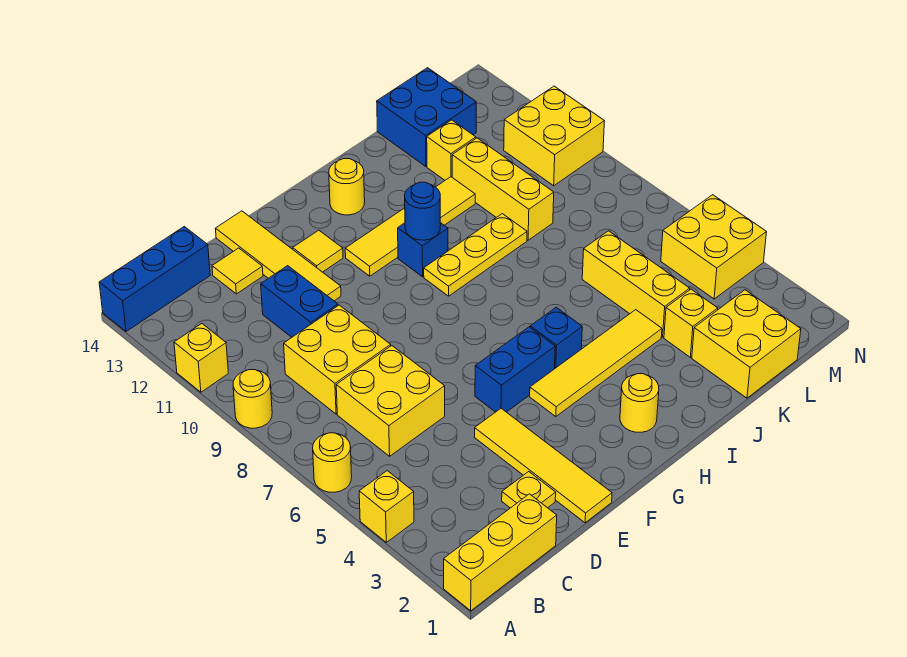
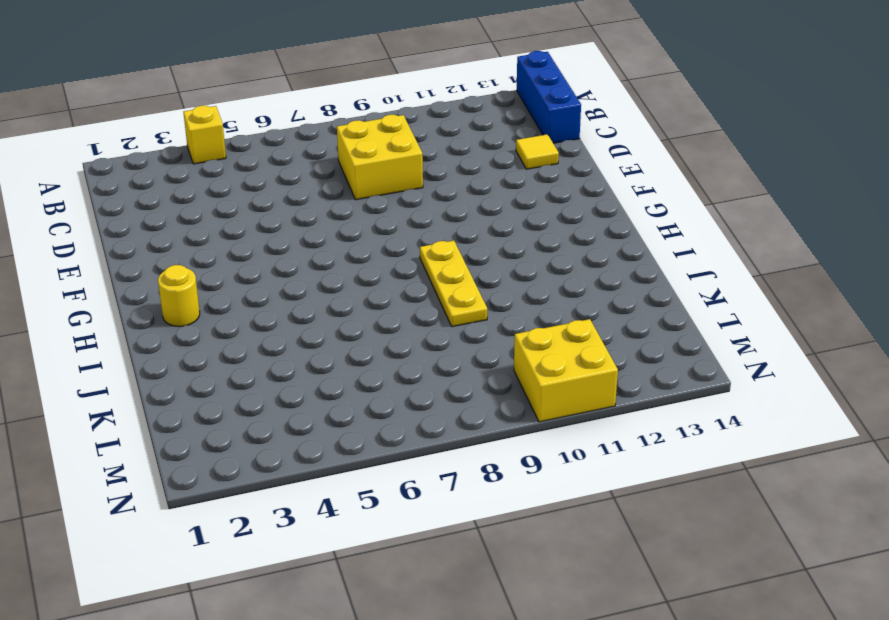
none -> yellow brick A1:C1 level 1
none -> yellow round brick A6 level 1
none -> yellow round brick A9 level 1
none -> yellow brick A11 level 1

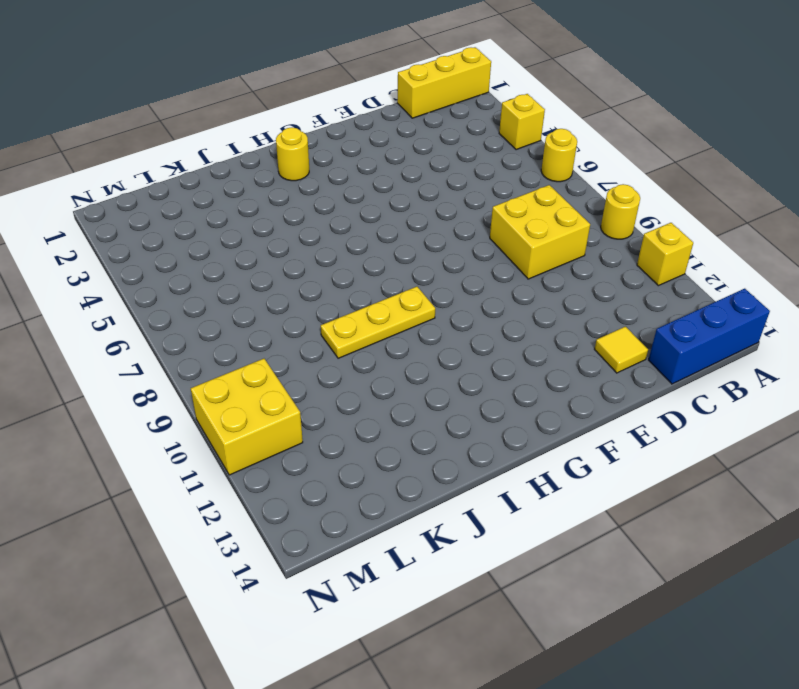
none -> yellow brick C6:D7 level 1
none -> yellow plate D2 level 1
none -> blue brick D10:D11 level 1
none -> yellow tile E1:E4 level 1

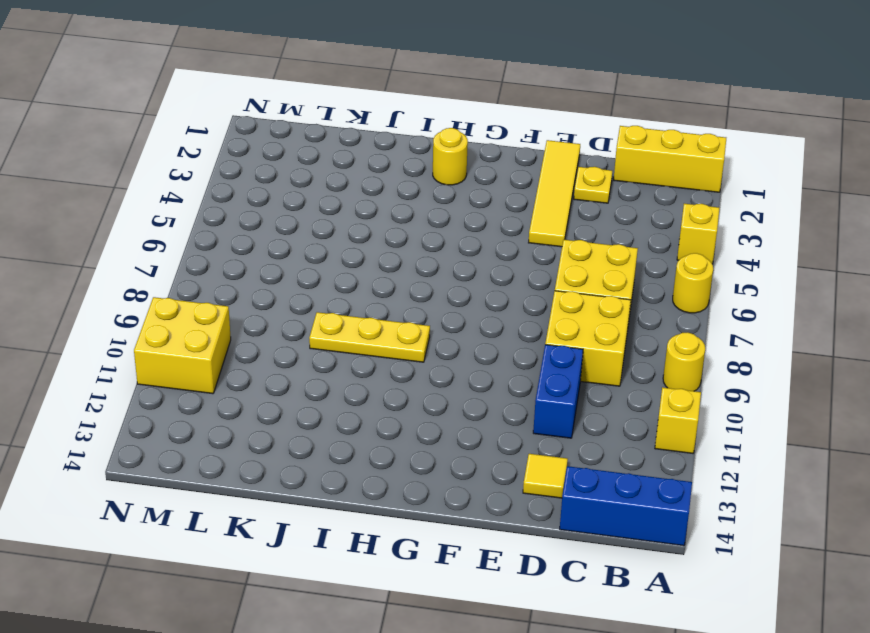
none -> yellow tile E11:E14 level 1
none -> blue brick F5:G5 level 1
none -> yellow tile F12 level 1
none -> yellow tile G4:J4 level 1

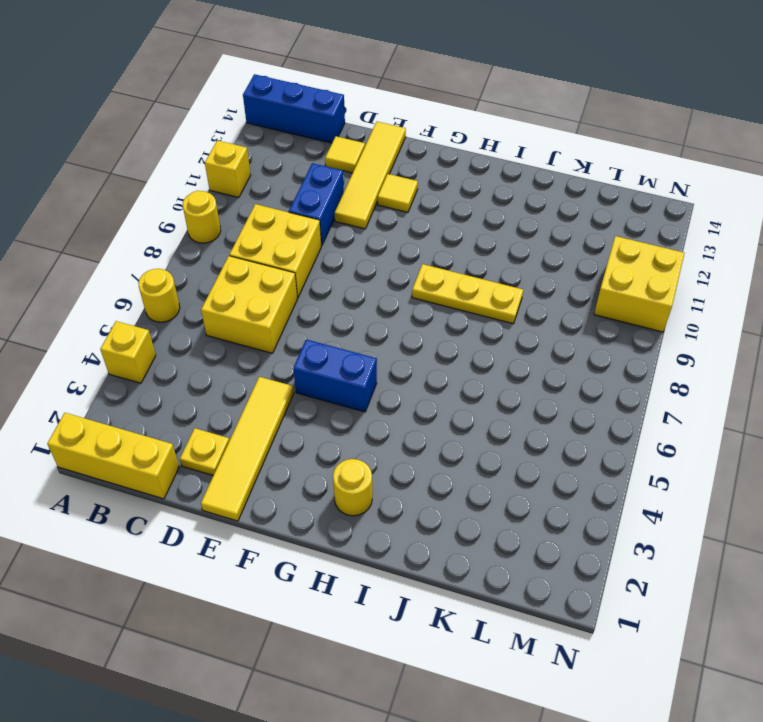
none -> yellow tile G4:J4 level 1
none -> yellow tile G11:J11 level 1
none -> blue brick H5 level 1
none -> blue brick H10 level 1

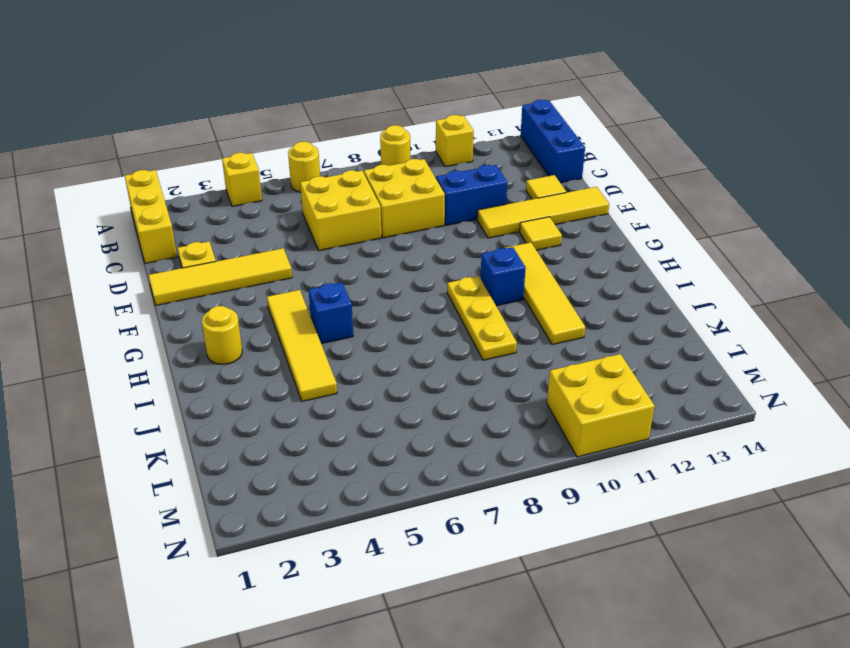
none -> blue brick F5:G5 level 1
none -> yellow round brick H13 level 1
none -> yellow brick K1:L2 level 1
none -> yellow brick K3 level 1

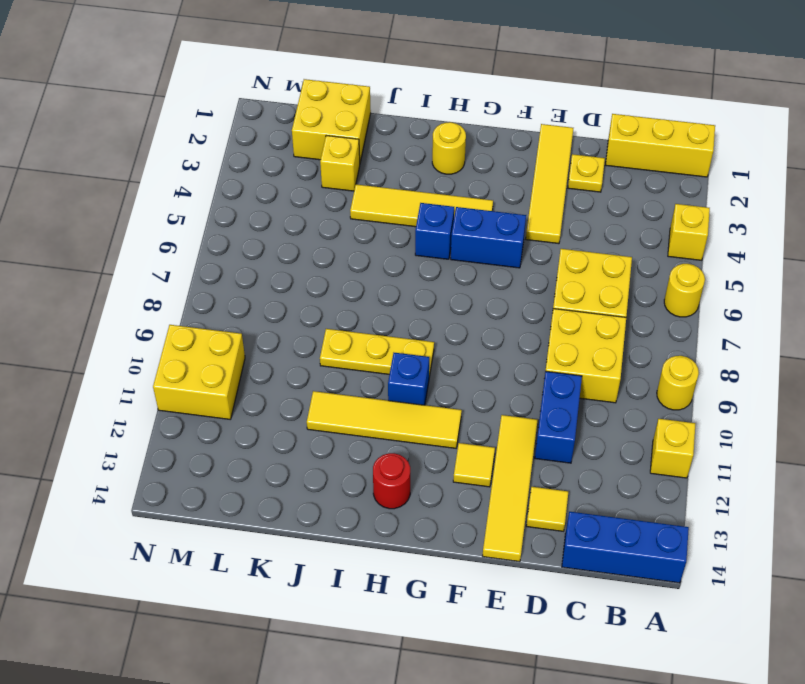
red round brick H13 level 1 -> yellow round brick H13 level 1
none -> yellow brick K4:K6 level 1
none -> yellow brick K9:K11 level 1
none -> yellow brick K12 level 1
none -> blue brick K13:L14 level 1

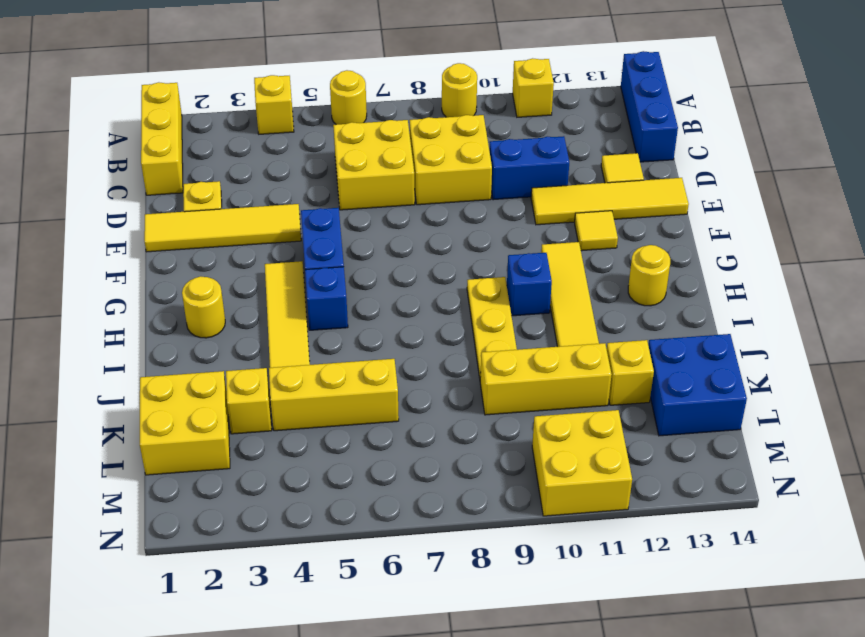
none -> yellow brick M4:N5 level 1
none -> blue round brick H10 level 2

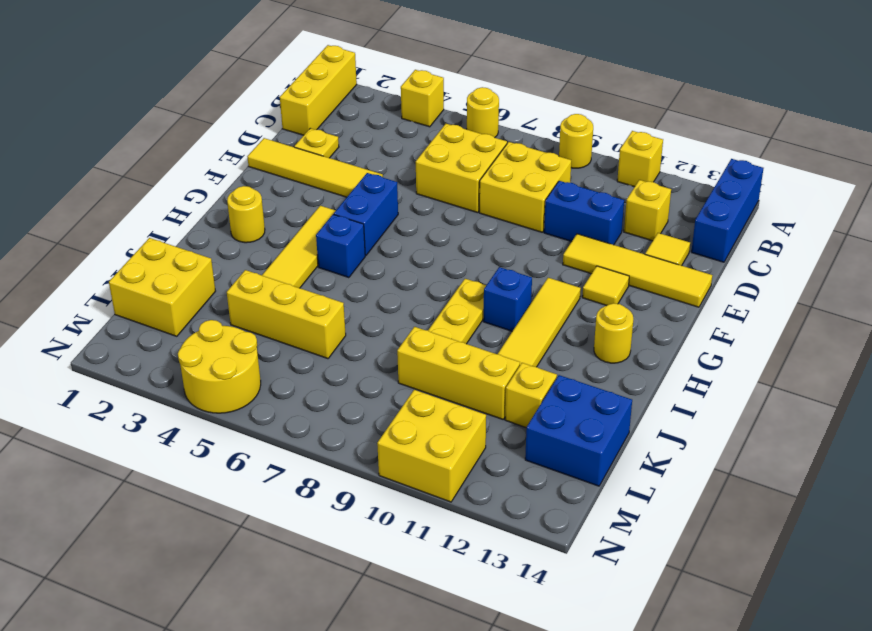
yellow brick C12 level 1 -> yellow brick K3 level 1
yellow round brick M4:N5 level 1 -> yellow brick M4:N5 level 1
none -> blue round brick H10 level 2

